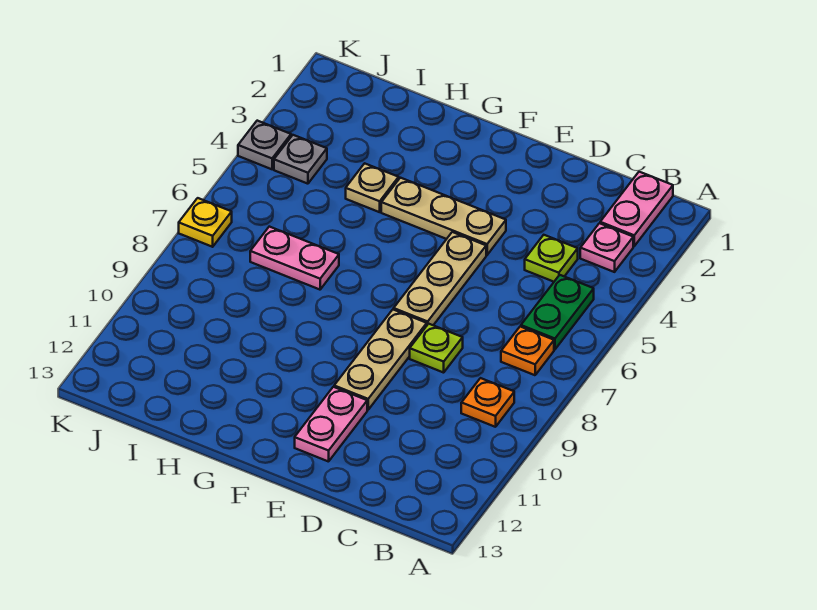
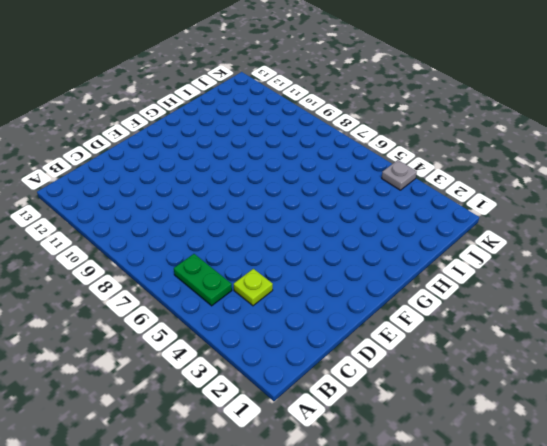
none -> pink plate B1:B2 level 1
none -> pink plate B3 level 1
none -> orange plate B7 level 1

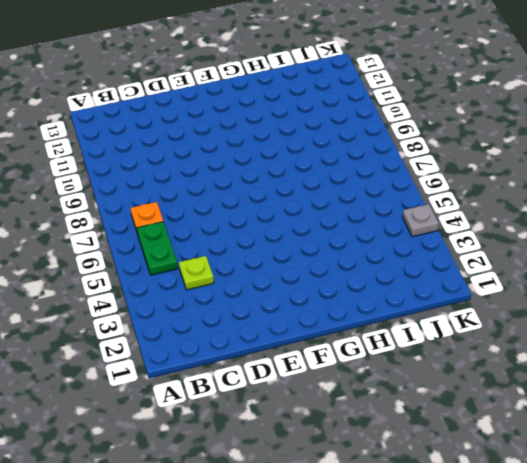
none -> pink plate B1:B2 level 1
none -> pink plate B3 level 1
none -> orange plate B9 level 1

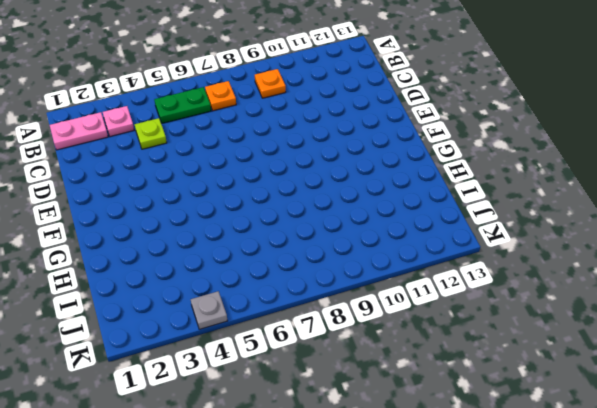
none -> lime plate D8 level 1
none -> tan plate E4:G4 level 1
none -> tan plate E5:E7 level 1

